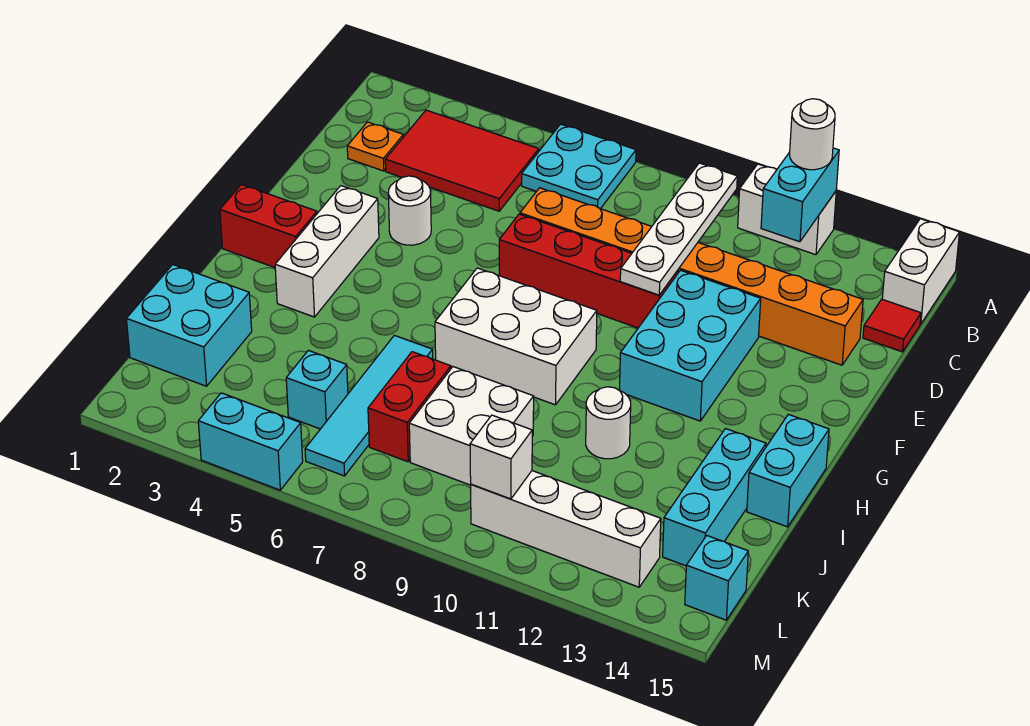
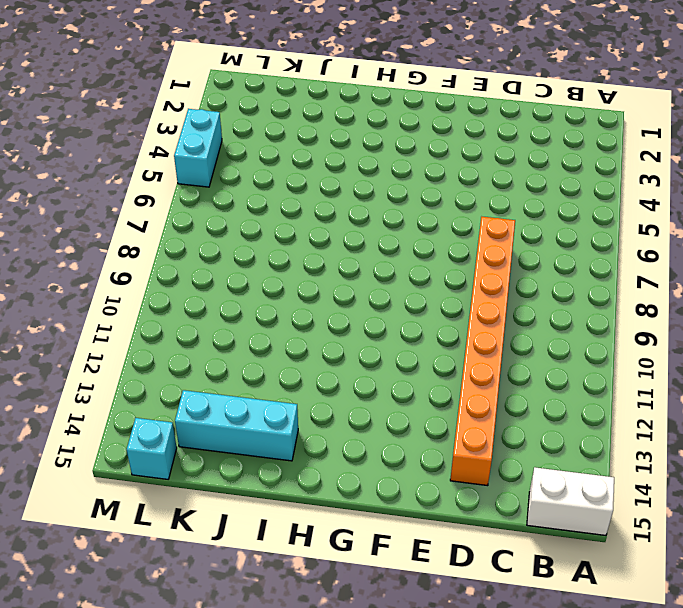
none -> cyan plate A6:B7 level 1
none -> white brick A11:A12 level 1
none -> red tile B3:C5 level 1

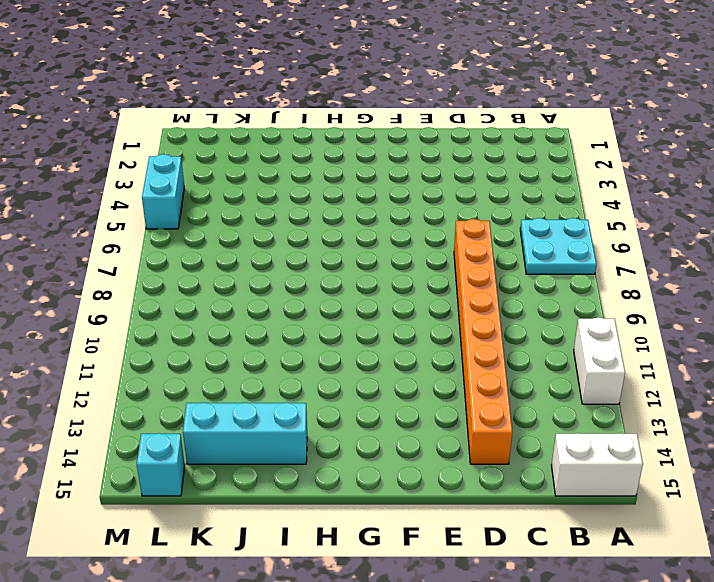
none -> red tile B3:C5 level 1
none -> orange plate C2 level 1
none -> red tile C15 level 1

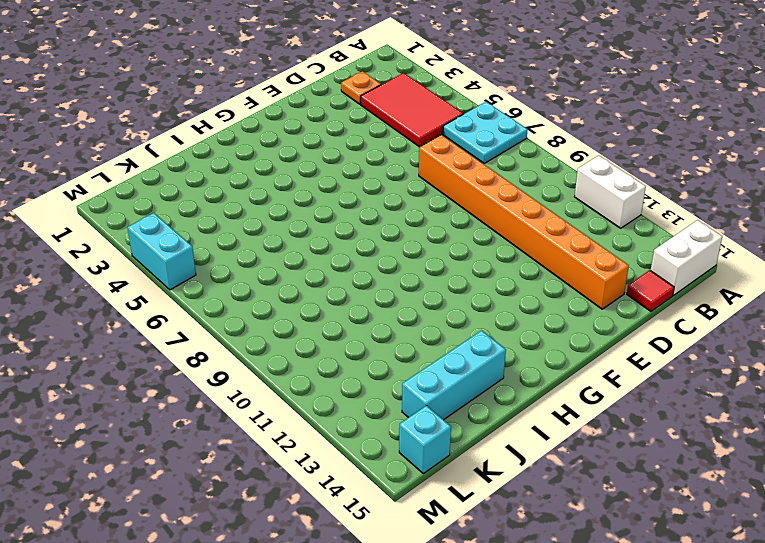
none -> white round brick E4 level 1
none -> red brick E7:E10 level 1
none -> cyan brick E11:G12 level 1

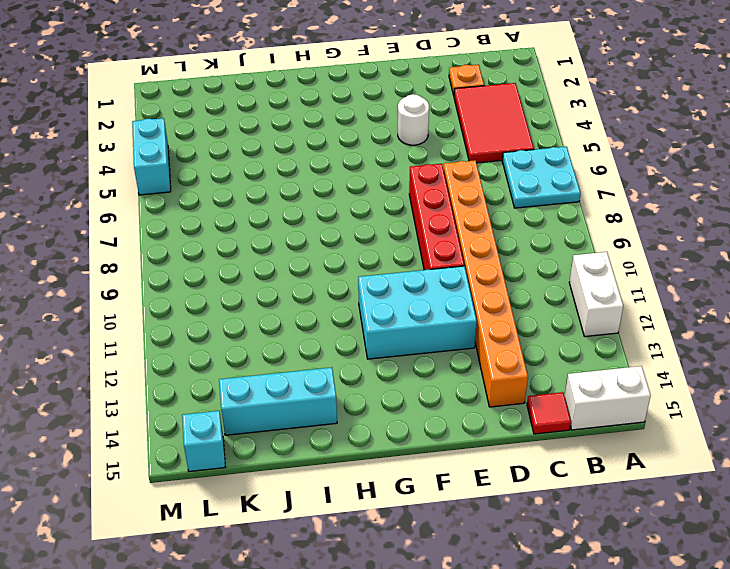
none -> white brick F3:H3 level 1
none -> red brick G1:G2 level 1
none -> white brick G7:H9 level 1

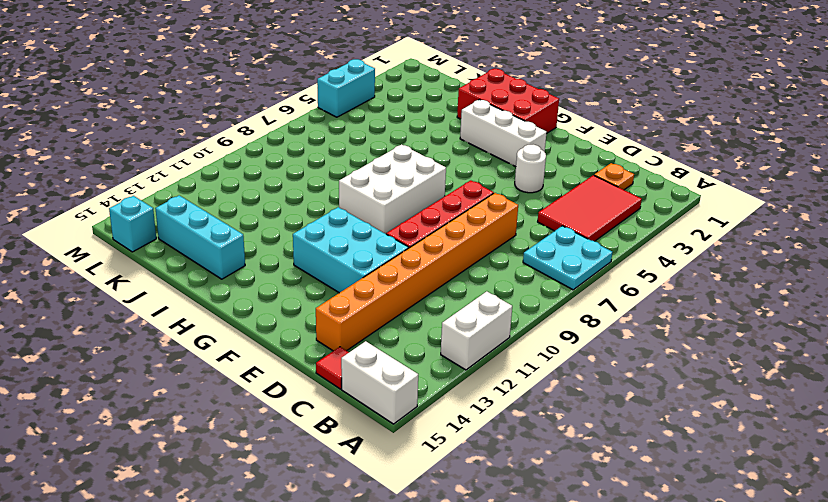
red brick G1:I2 level 1 -> red brick G1:G2 level 1
none -> cyan brick H15:I15 level 1
none -> cyan tile I6:L6 level 1
none -> white round brick I11 level 1

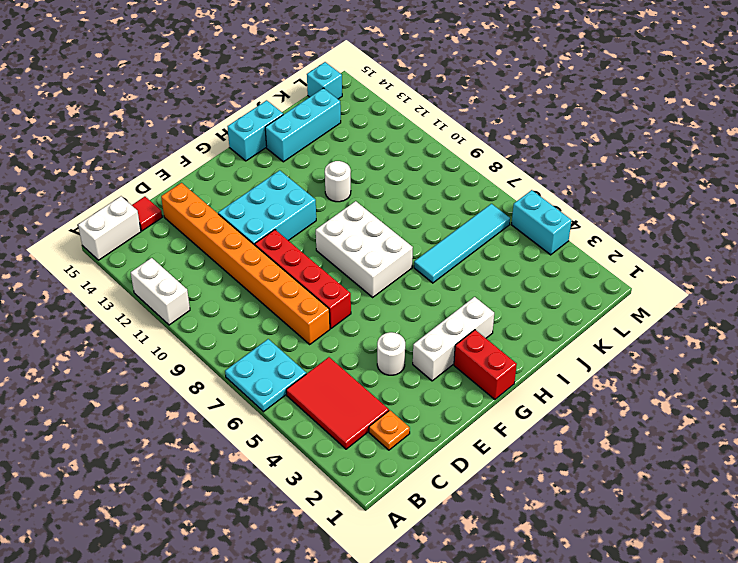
none -> cyan brick J1:K2 level 1
none -> red brick J7:K7 level 1
none -> white brick J8:K9 level 1

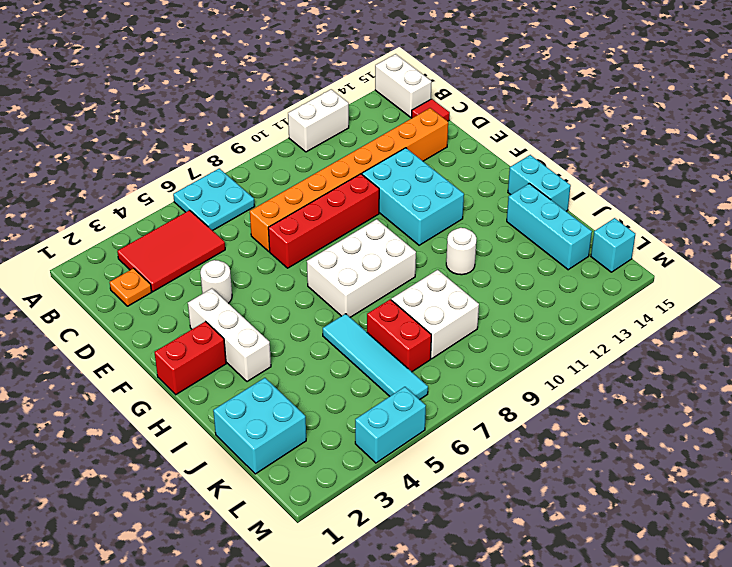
none -> cyan brick K5 level 1
none -> white brick L10:L13 level 1
none -> cyan brick A12:B12 level 2

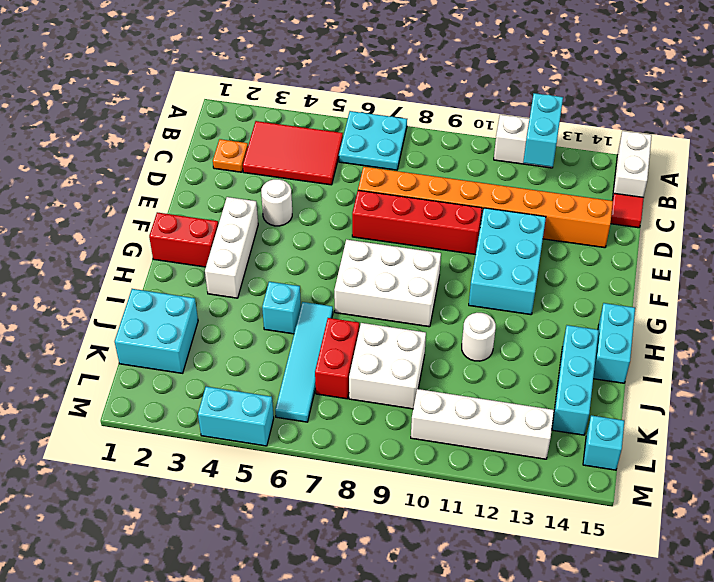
cyan brick I5 level 1 -> cyan brick K5 level 1
none -> white plate B10:E10 level 2
none -> white brick L10 level 2
none -> white round brick A12 level 3

